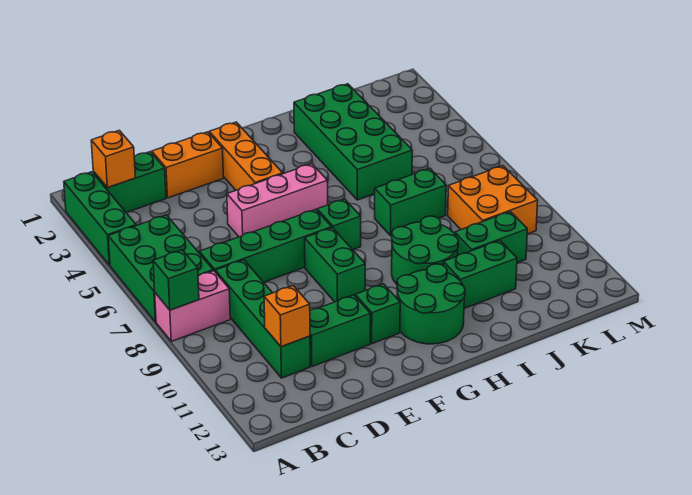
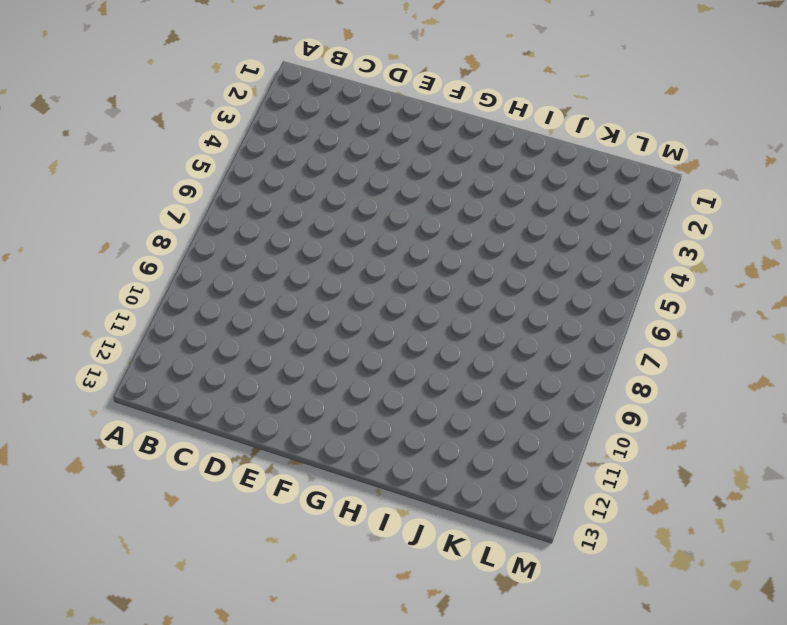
none -> green brick A2:A4 level 1
none -> green brick A5:B7 level 1
none -> pink brick A8:B8 level 1

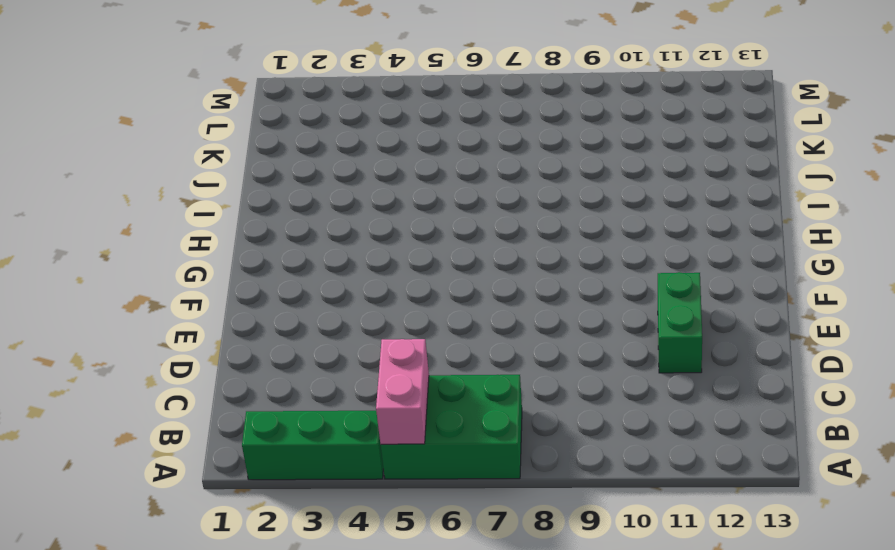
pink brick A5:B5 level 2 -> pink brick A8:B8 level 1
none -> green brick B2:C2 level 1
none -> green brick C7:F7 level 1
none -> green brick C8:C11 level 1

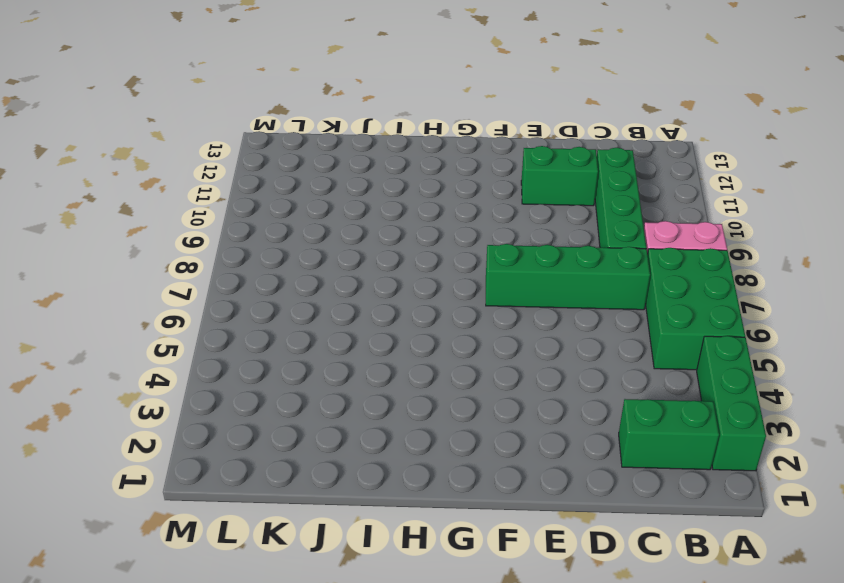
none -> orange brick D2:E2 level 1
none -> pink brick E5:G5 level 1
none -> orange brick F2:F4 level 1

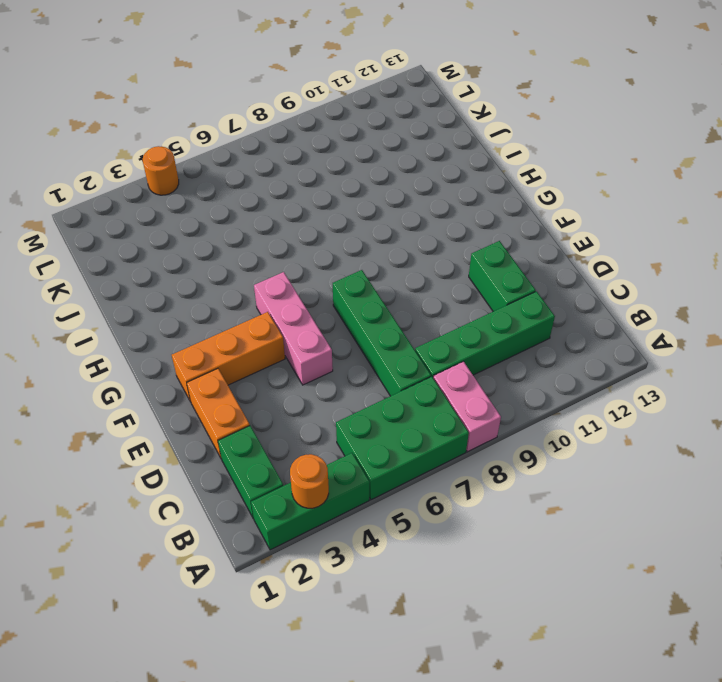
orange round brick A3 level 2 -> none
orange round brick M4 level 1 -> none
none -> green brick F8:F9 level 1
none -> green brick F11 level 1
none -> green brick G7 level 1

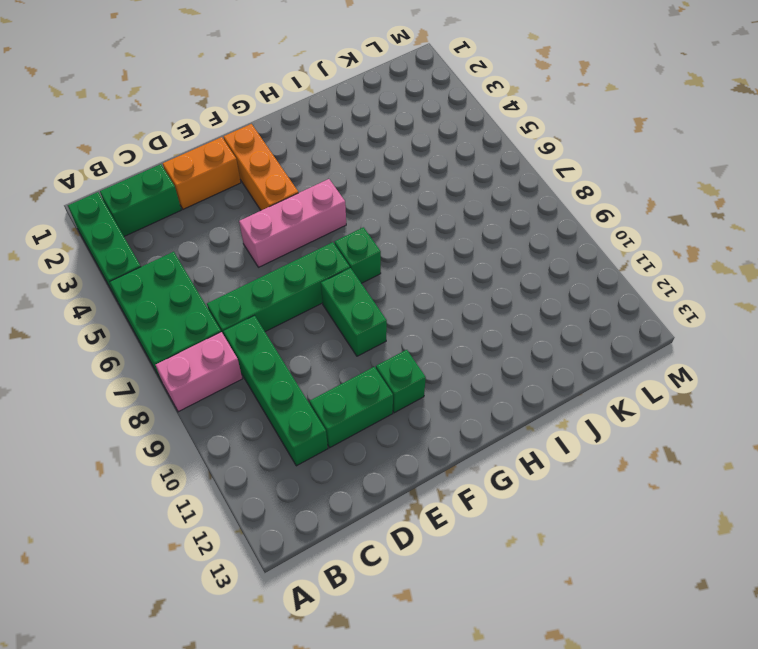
none -> green round brick G11:H12 level 1
none -> green round brick H9:I10 level 1
none -> green brick I2:J5 level 1

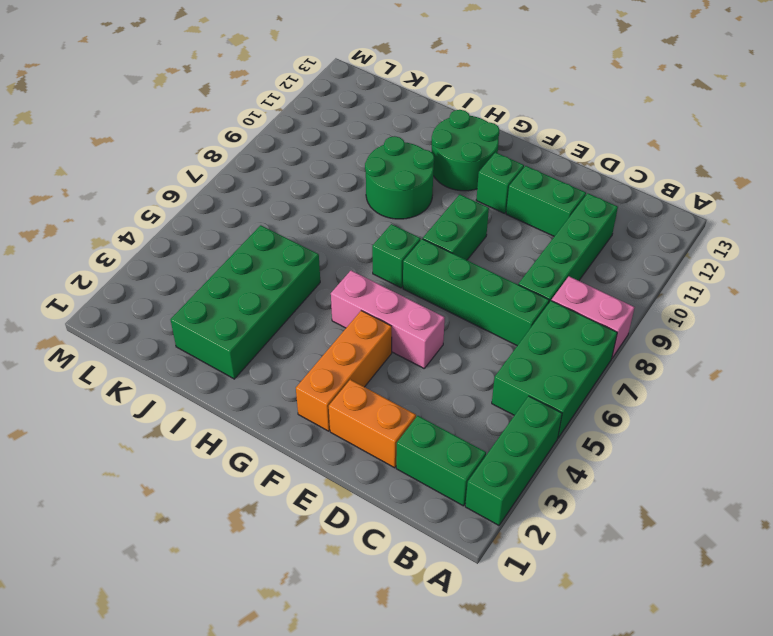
none -> green brick I7:J7 level 1
none -> green brick I11:J11 level 1
none -> green brick J10:K10 level 1

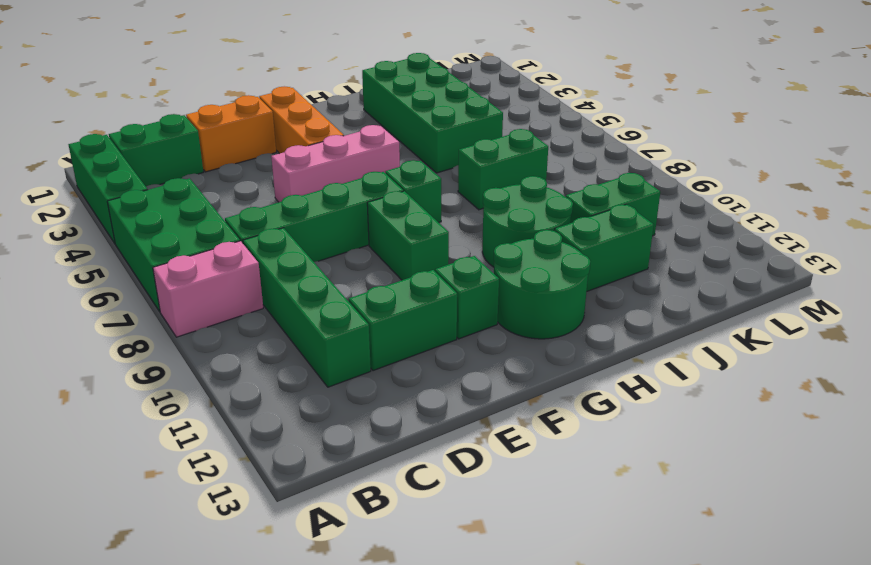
none -> orange brick K8:L9 level 1
none -> green brick A8 level 2
none -> orange brick B2 level 2

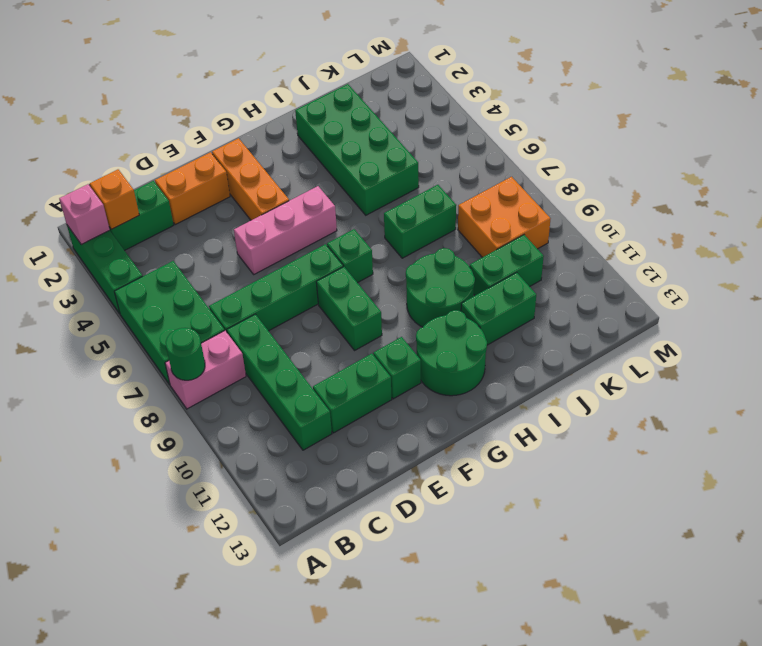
pink brick A2 level 2 -> none
green round brick A8 level 2 -> green brick A8 level 2
none -> orange brick C11 level 2

